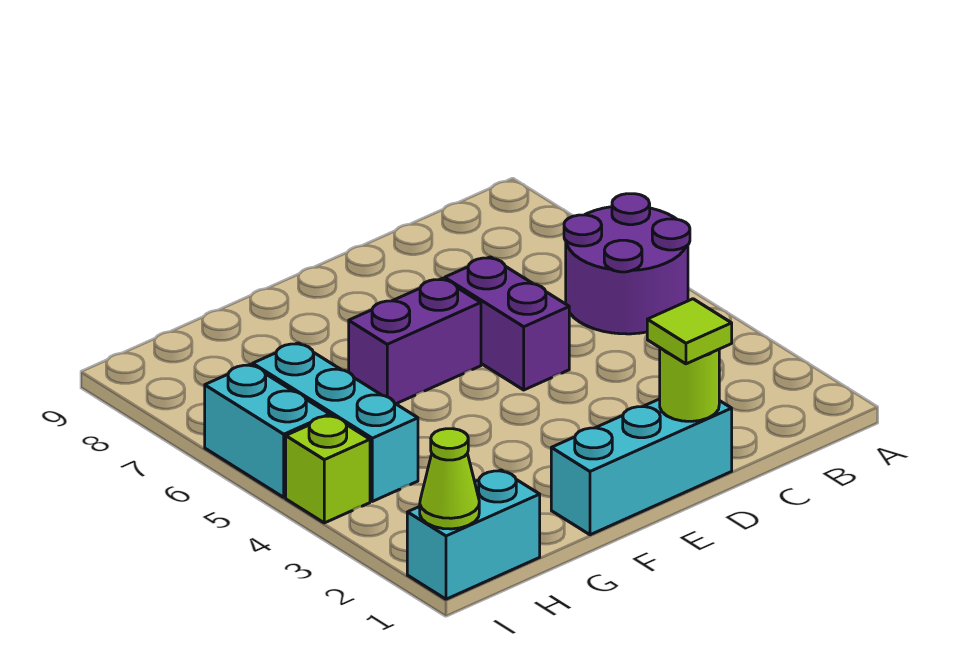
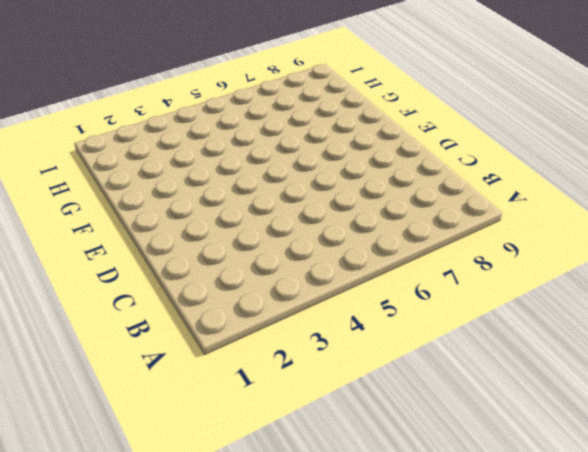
none -> purple round brick A5:B6 level 1
none -> cyan brick D1:F1 level 1

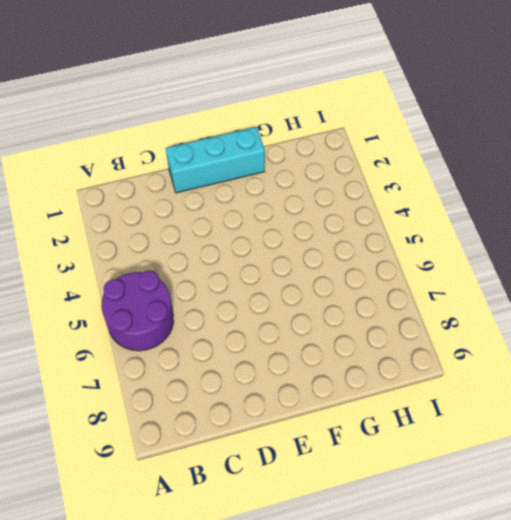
none -> purple brick D5:D6 level 1
none -> purple brick E6:F6 level 1

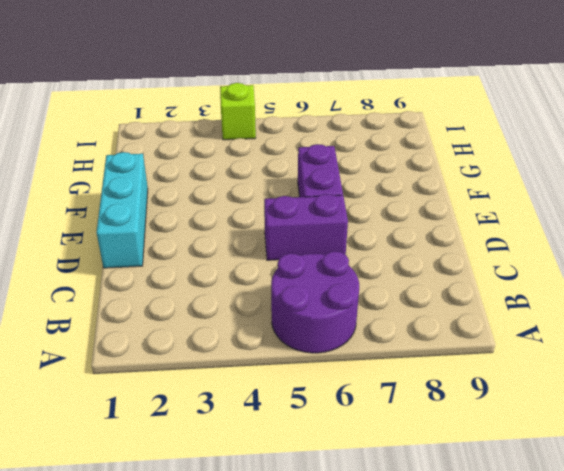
none -> cyan brick H1:I1 level 1
none -> cyan brick H4:H6 level 1

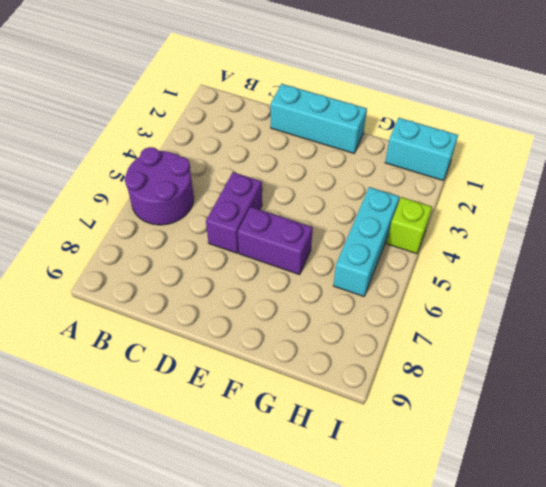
none -> cyan brick I5:I6 level 1
none -> lime round brick D1 level 2

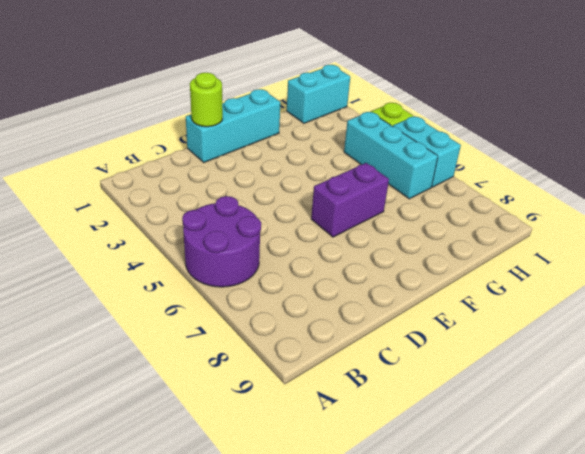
none -> purple brick D5:D6 level 1
none -> lime cone I1 level 2

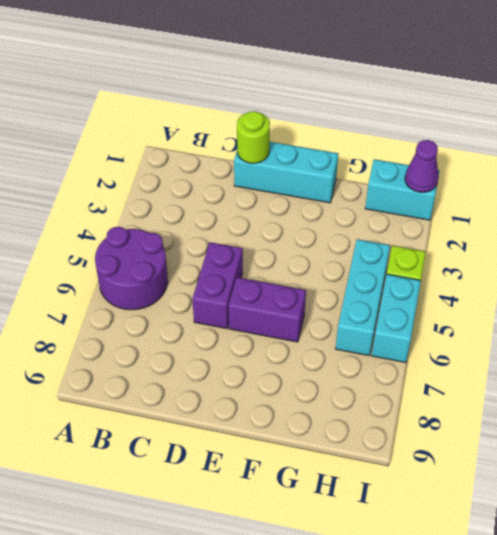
purple cone I1 level 2 -> lime cone I1 level 2
none -> lime tile D1 level 3

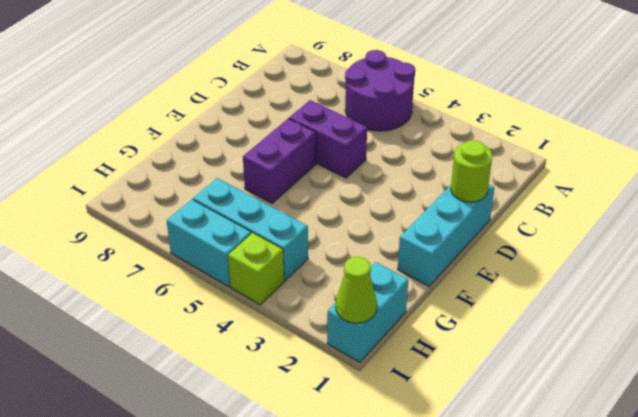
none -> lime tile D1 level 3

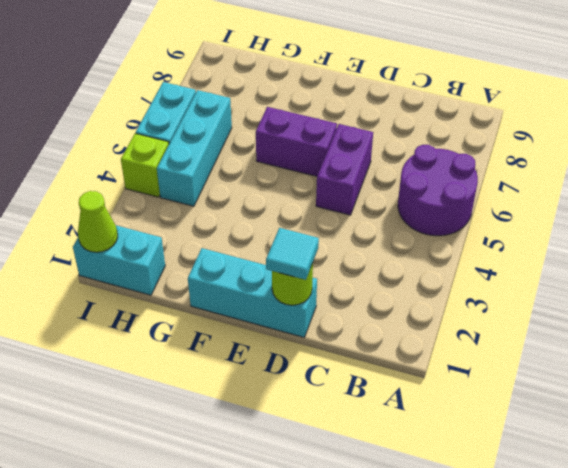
cyan tile D1 level 3 -> lime tile D1 level 3

